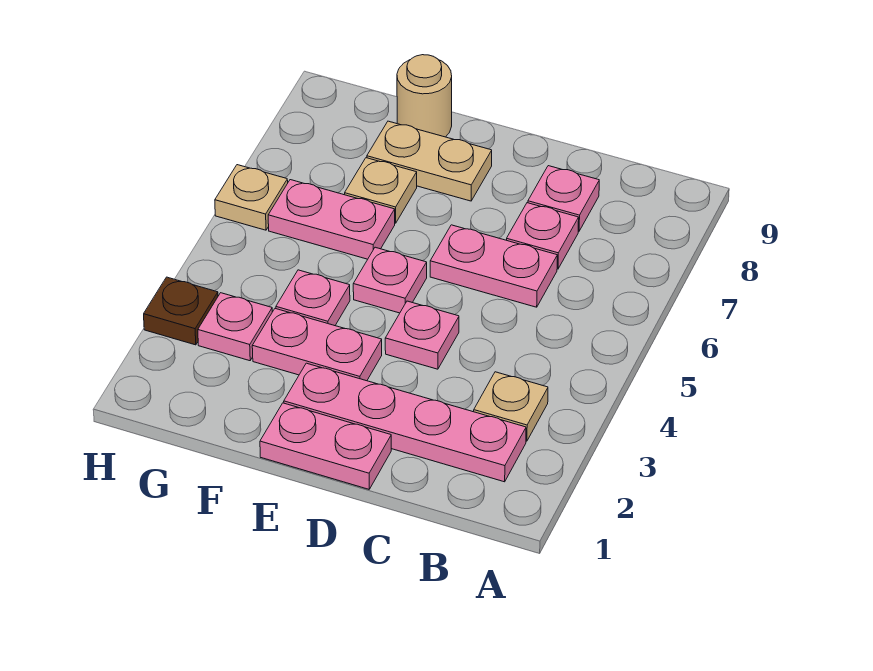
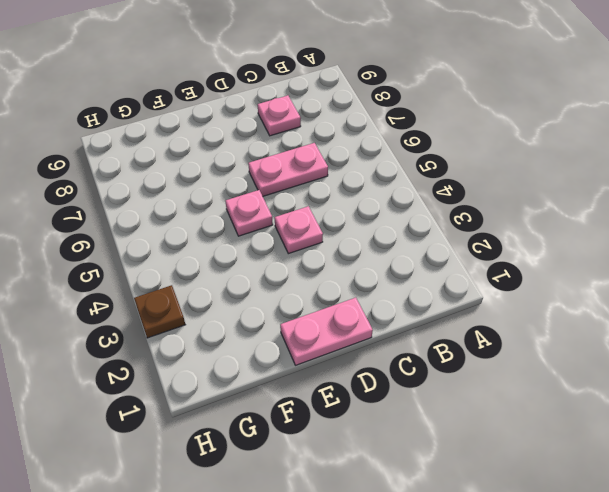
none -> pink plate B2:E2 level 1
none -> tan plate B3 level 1
none -> pink plate C7 level 1

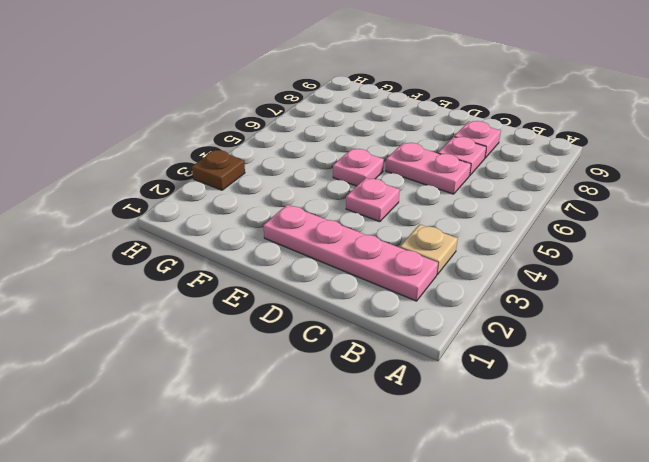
none -> pink plate D1:E1 level 1
none -> pink plate E3:F3 level 1
none -> tan plate E8:F8 level 1

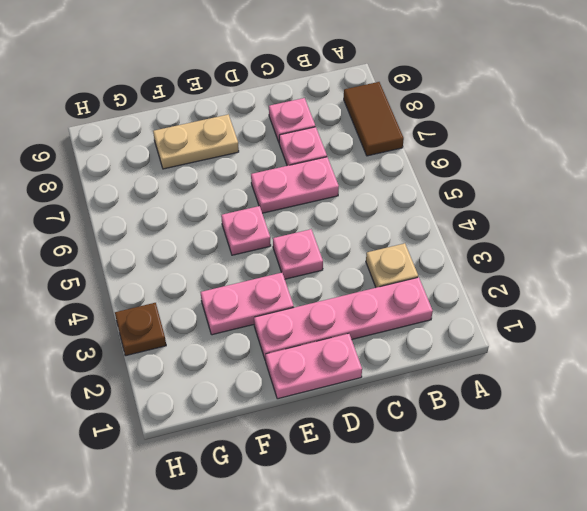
brown tile A7:A8 level 1 -> none
none -> pink plate F4 level 1
none -> pink plate F6:G6 level 1
none -> tan plate F7 level 1

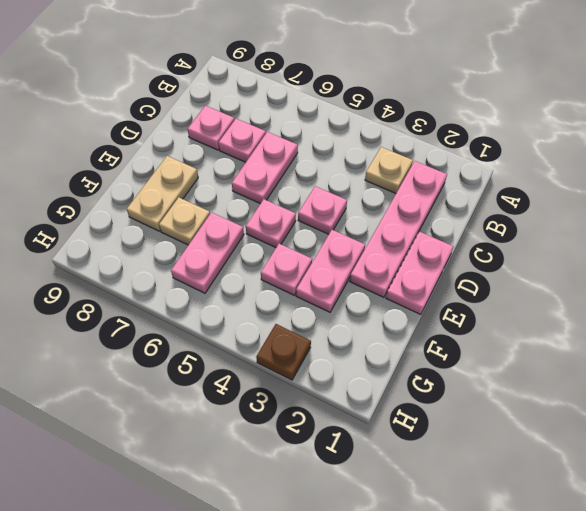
none -> tan round brick F9 level 1
none -> pink plate G3 level 1
none -> tan plate H6 level 1

